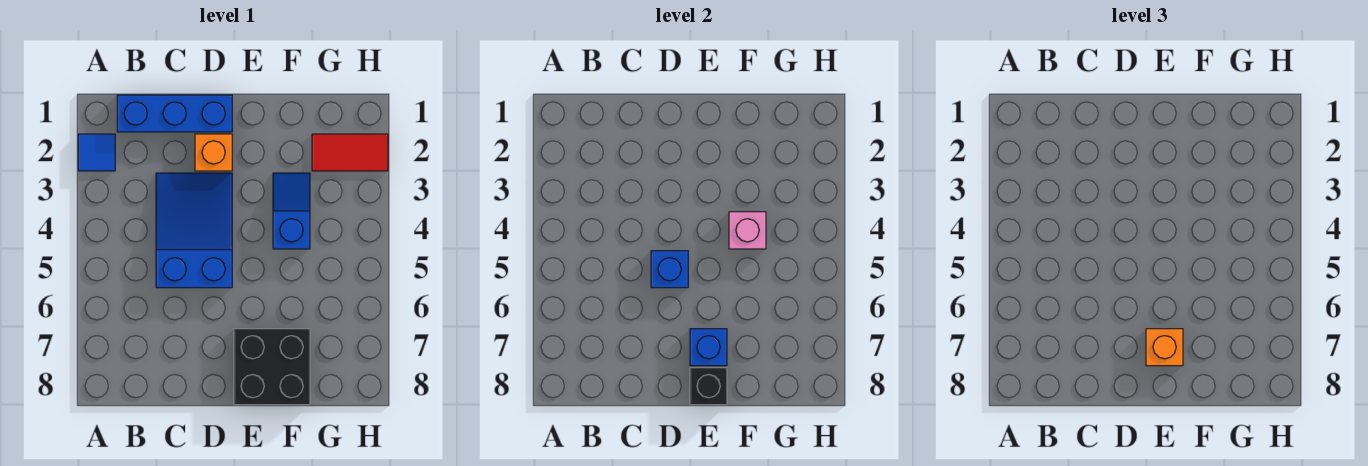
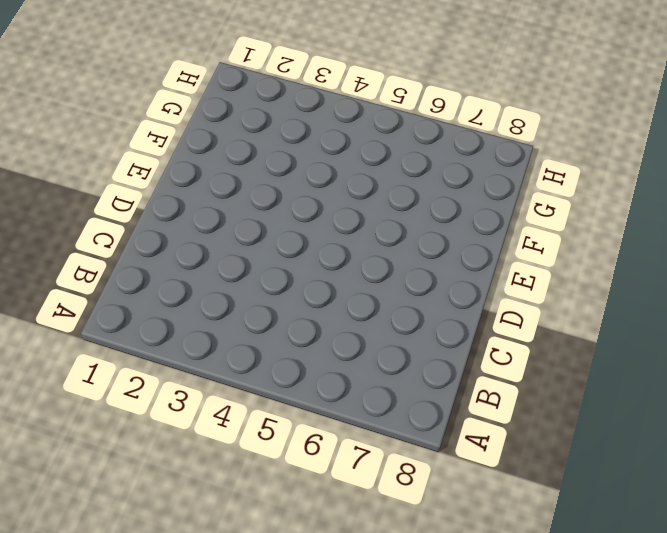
none -> blue tile A2 level 1
none -> blue brick B1:D1 level 1
none -> blue slope C3:D5 level 1 top 5

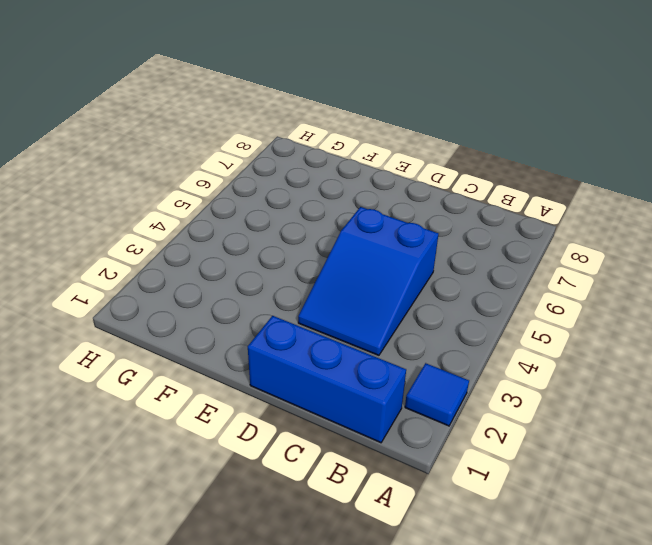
none -> orange brick D2 level 1
none -> black brick E7:F8 level 1
none -> blue slope F3:F4 level 1 top 4

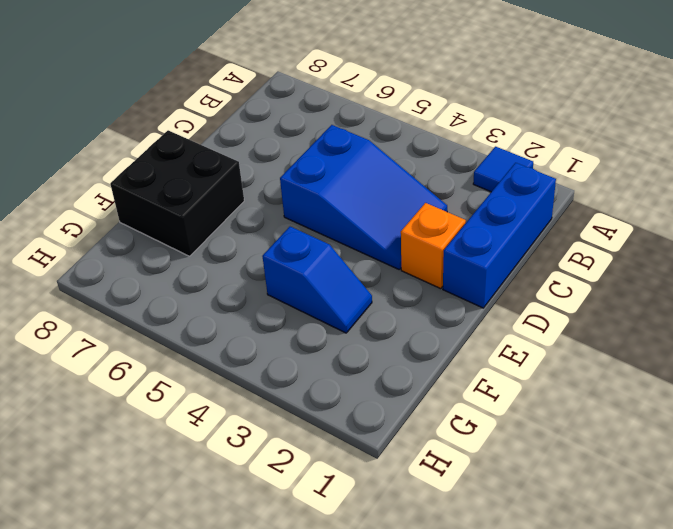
none -> red tile G2:H2 level 1
none -> blue brick D5 level 2
none -> blue brick E7 level 2

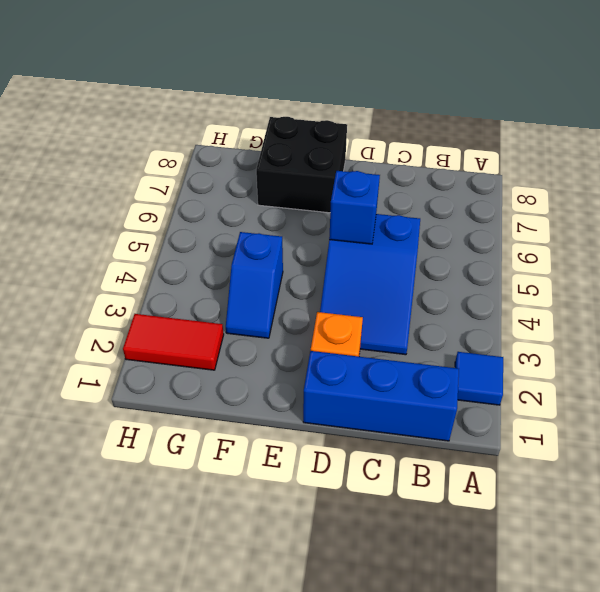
none -> blue brick E7 level 2
none -> black brick E8 level 2
none -> pink brick F4 level 2

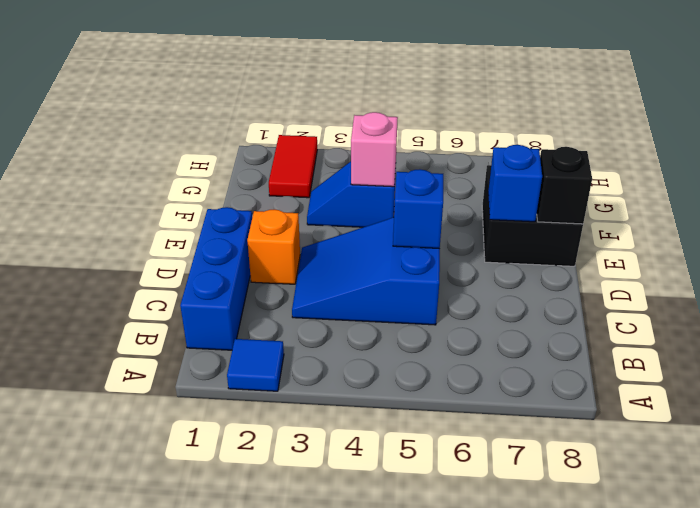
none -> orange brick E7 level 3

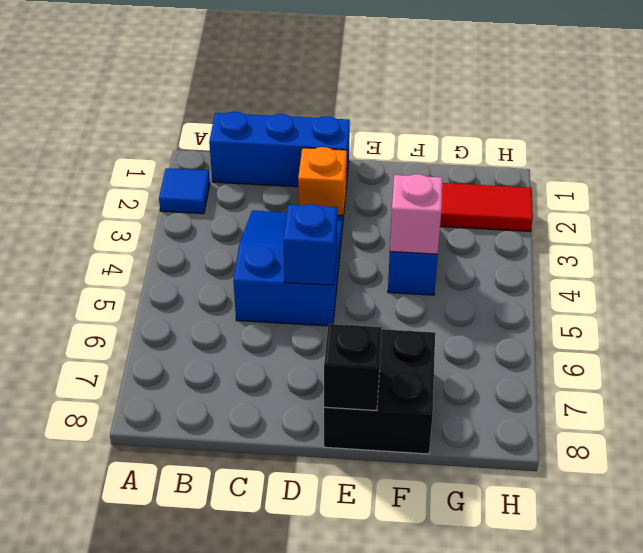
none -> blue brick E7 level 2
none -> orange brick E7 level 3

